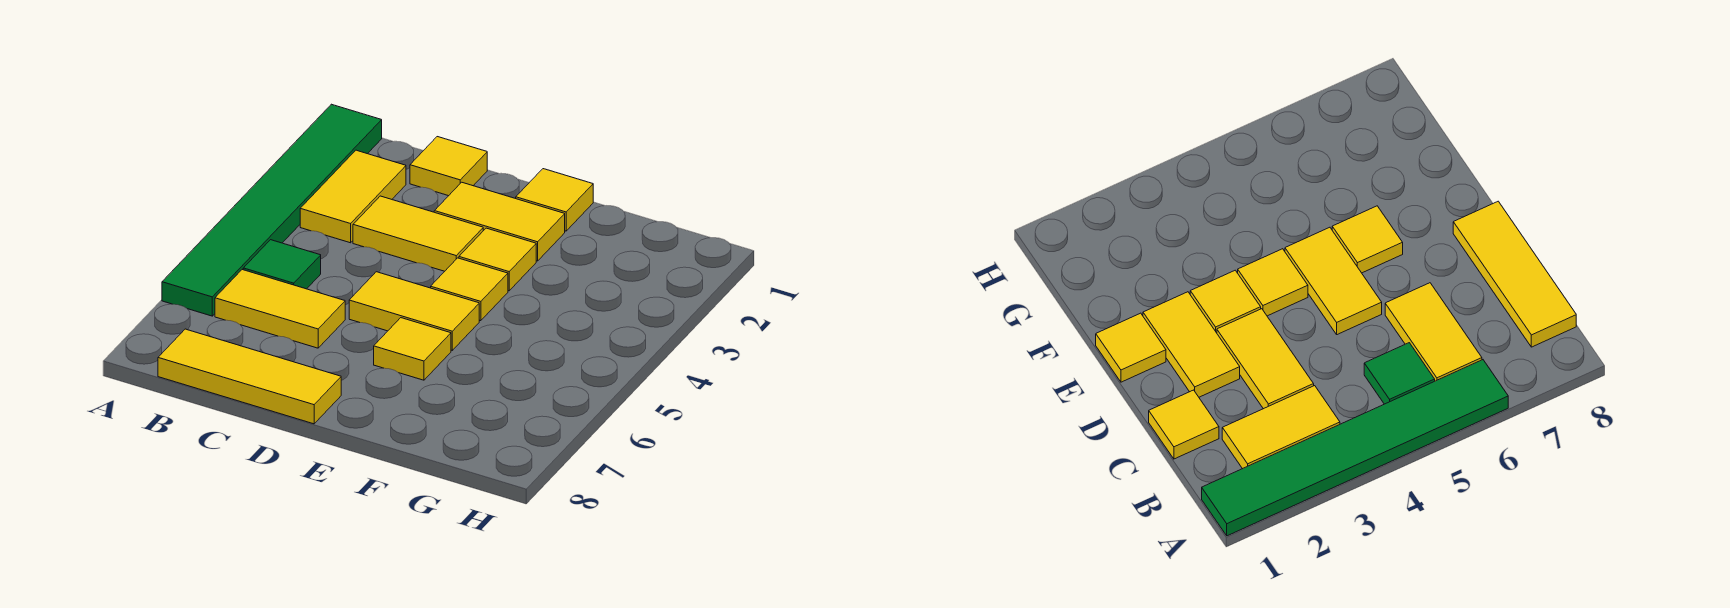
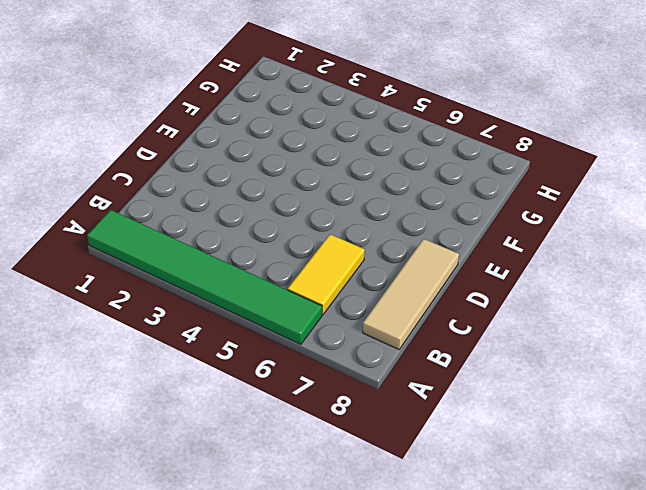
tan tile B8:D8 level 1 -> yellow tile B8:D8 level 1
none -> yellow tile B2:B3 level 1
none -> green tile B5 level 1
none -> yellow tile C1 level 1

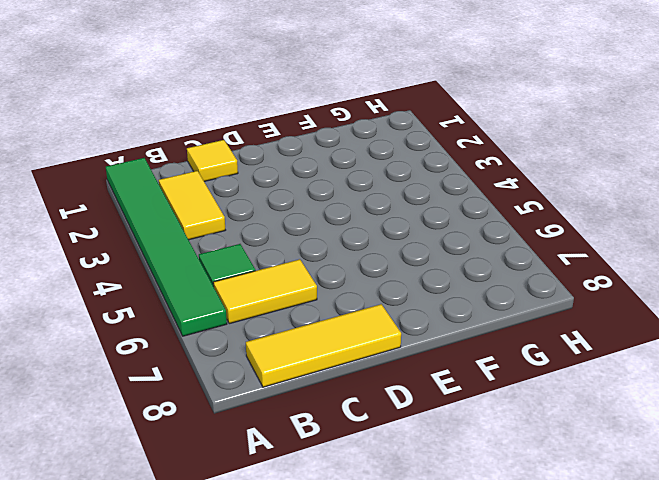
none -> yellow tile C3:D3 level 1
none -> yellow tile D2:E2 level 1
none -> yellow tile D5:E5 level 1

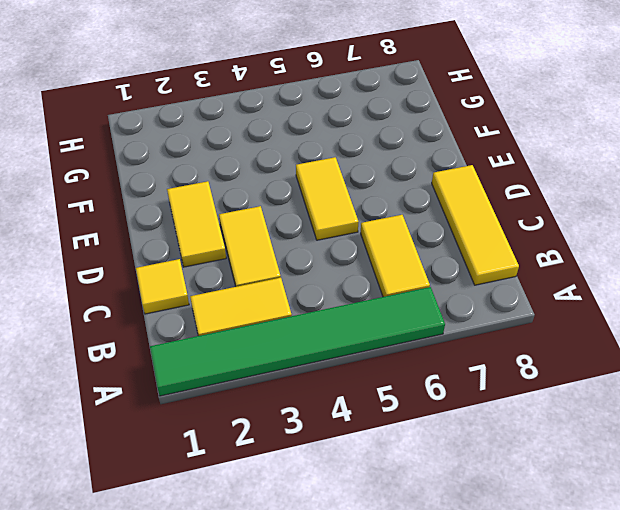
none -> green tile B5 level 1
none -> yellow tile E1 level 1
none -> yellow tile E3 level 1

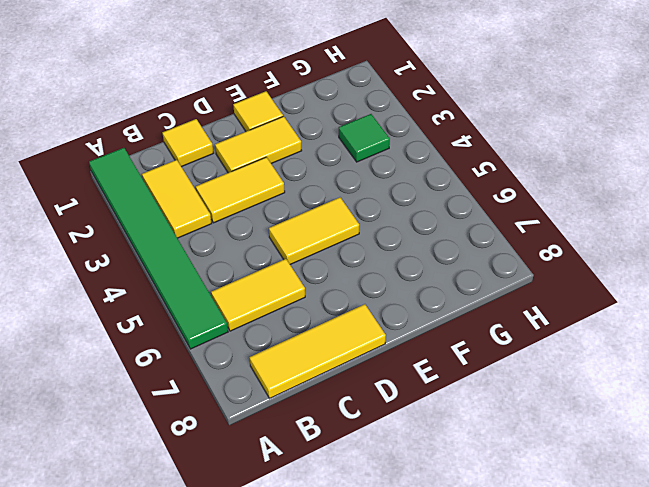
green tile G3 level 1 -> green tile B5 level 1
none -> yellow tile E3 level 1
none -> yellow tile E4 level 1
none -> yellow tile E6 level 1

